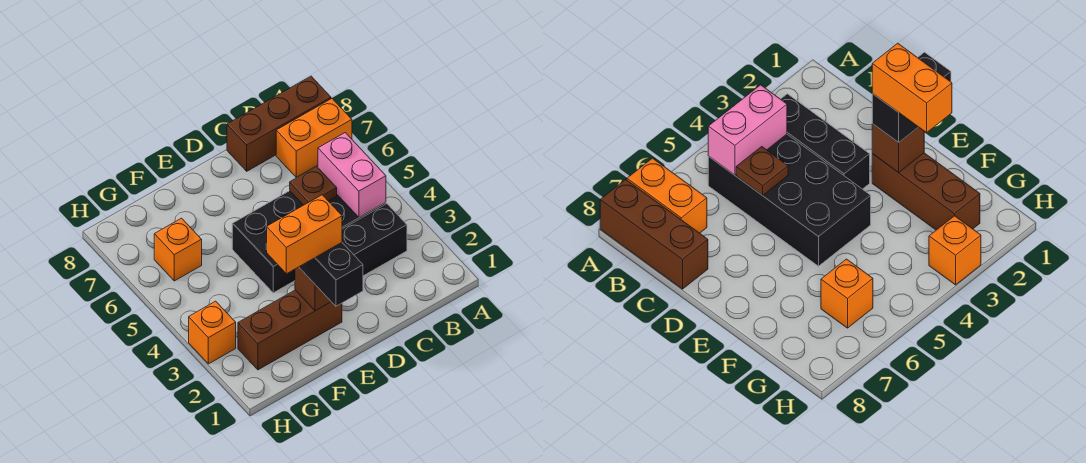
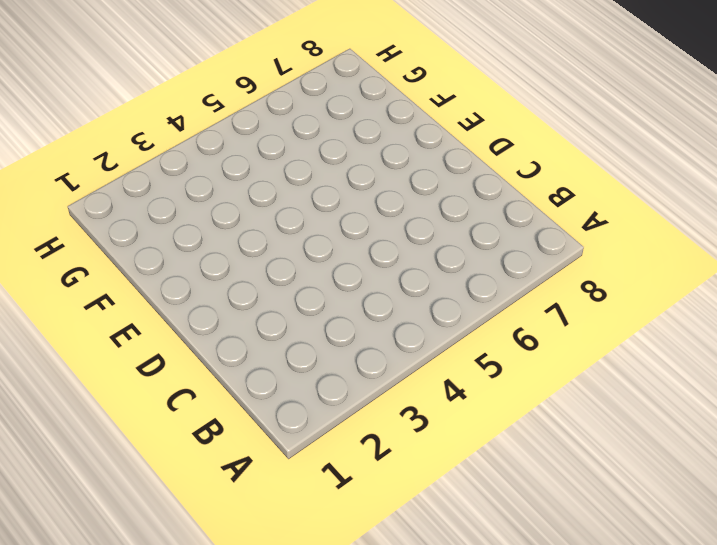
none -> orange brick A7:B7 level 1
none -> brown brick A8:C8 level 1
none -> black brick B3:D3 level 1

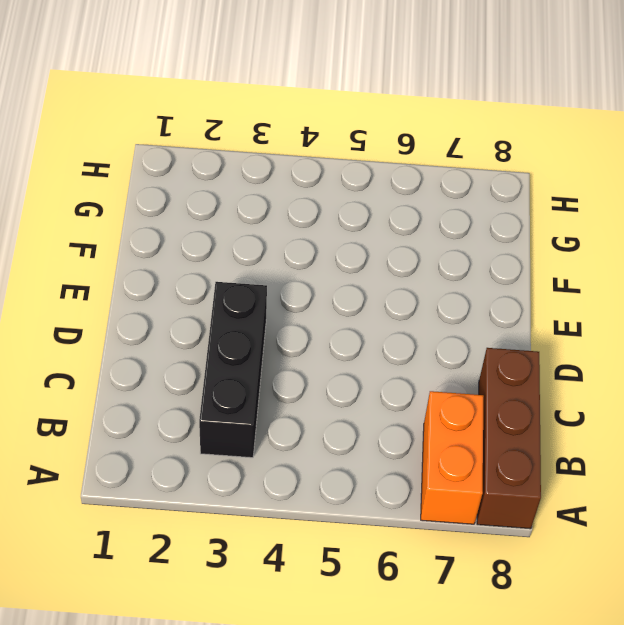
none -> black brick B4:E5 level 1
none -> brown brick E2:G2 level 1
none -> orange brick G6 level 1

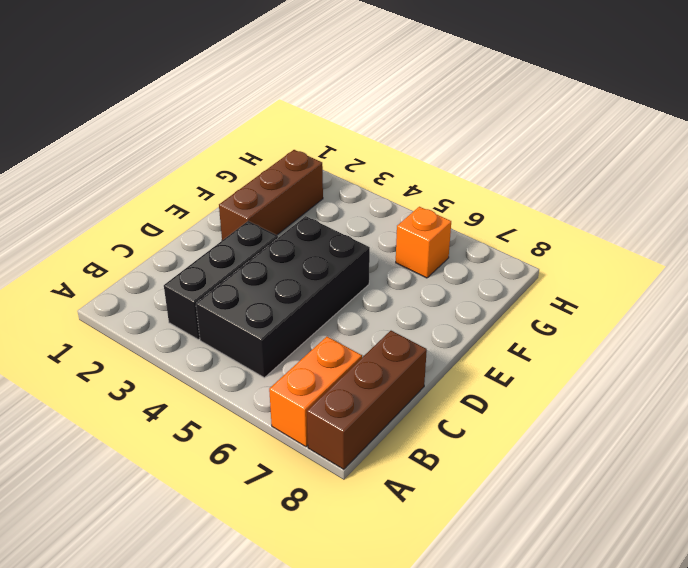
none -> orange brick H3 level 1
none -> pink brick B4:B5 level 2
none -> brown plate C5 level 2

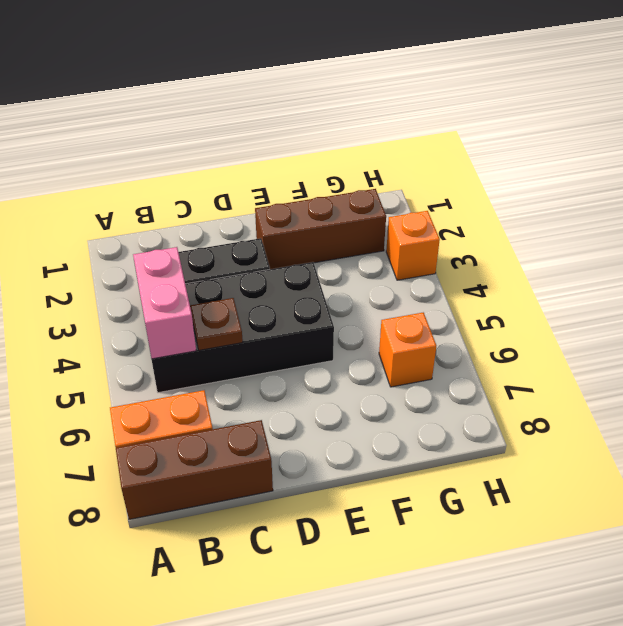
none -> brown brick E2 level 2
none -> black brick E1:E2 level 3
none -> orange brick E2:F2 level 4

